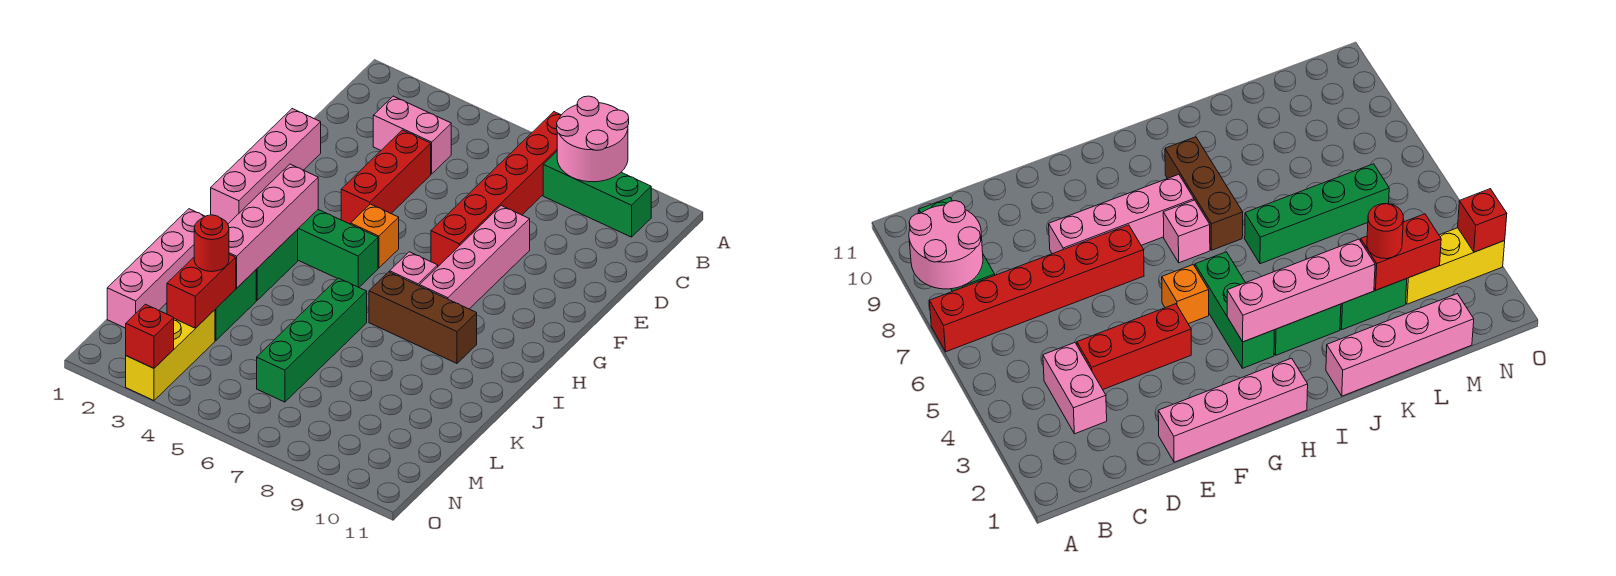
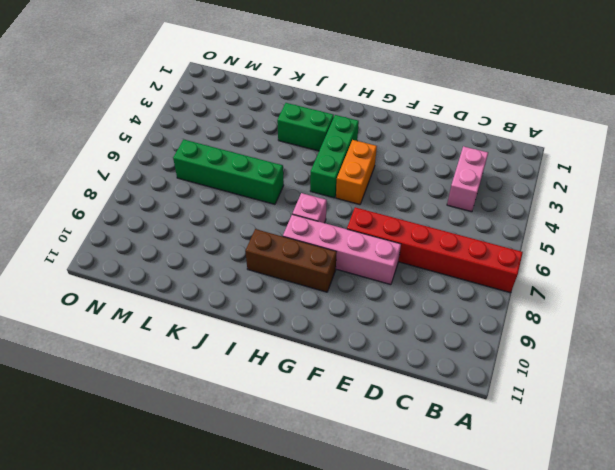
orange brick G4:G5 level 1 -> orange brick G5 level 1
brown brick G9:I9 level 1 -> brown brick I7:I9 level 1
none -> green brick B8:B10 level 1
none -> red brick D4:F4 level 1
none -> pink brick E1:H1 level 1

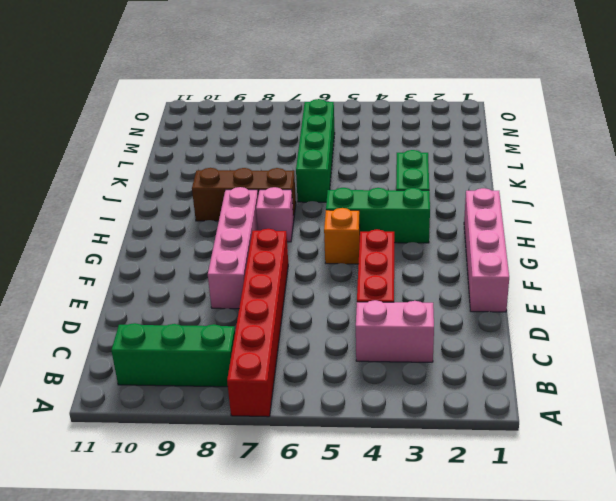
none -> pink brick J1:M1 level 1
none -> green brick K3:L3 level 1
none -> yellow brick M3:O3 level 1

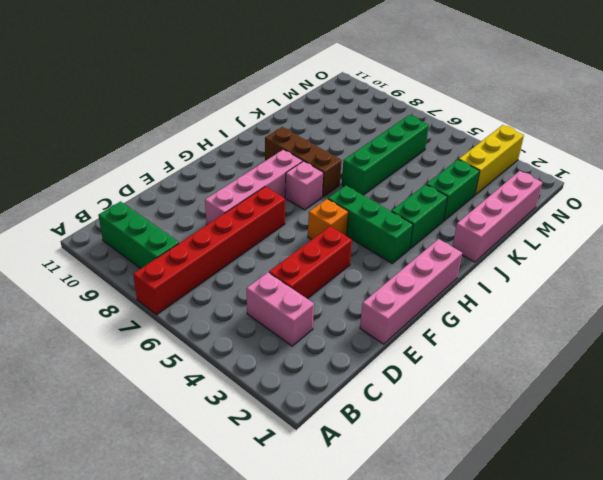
none -> pink round brick A8:B9 level 2
none -> pink brick H3:K3 level 2
none -> red brick L3:M3 level 2

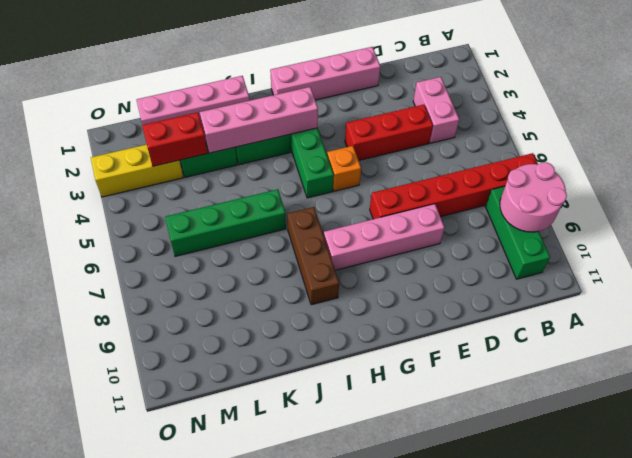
none -> pink brick H7 level 1
none -> red brick O3 level 2
none -> red round brick L3 level 3

